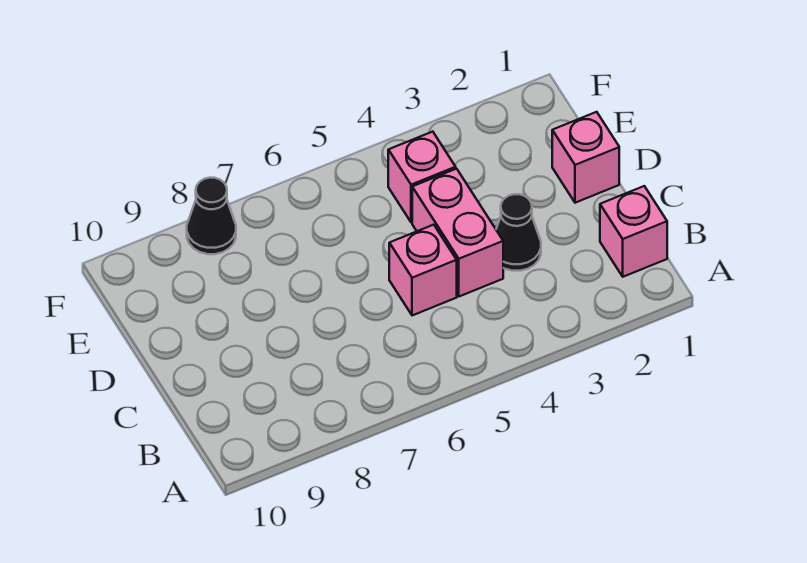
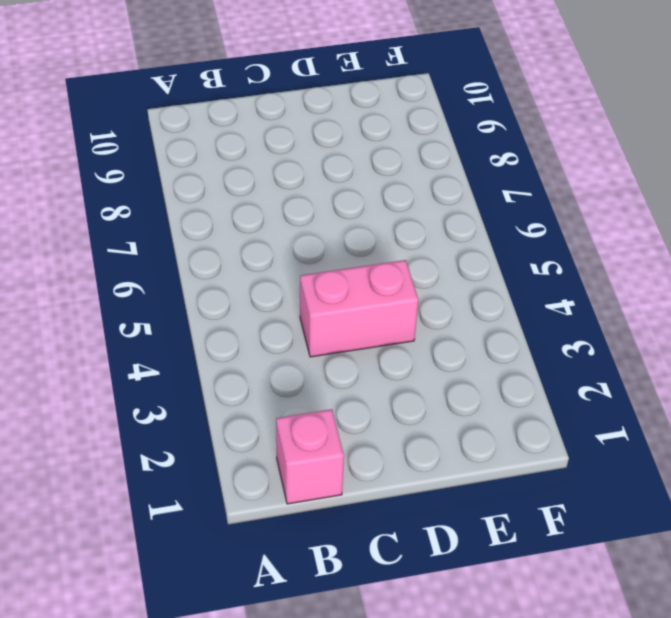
none -> black cone C3 level 1
none -> pink brick C5 level 1

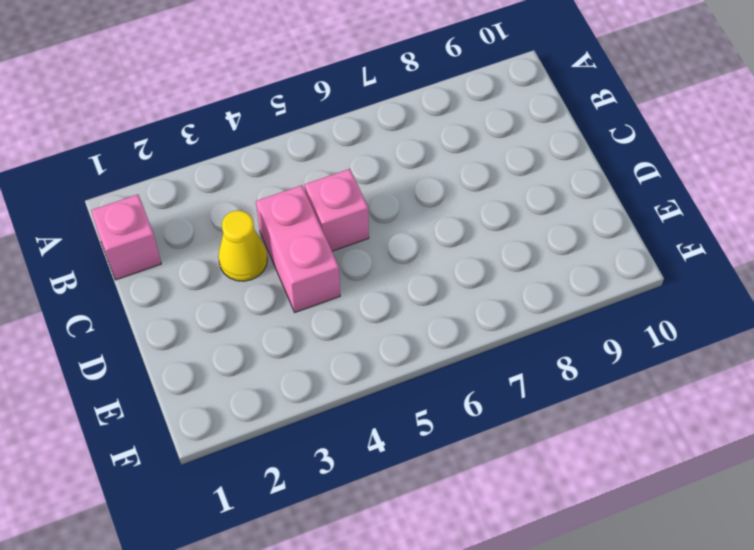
yellow cone C3 level 1 -> black cone C3 level 1
none -> pink brick D1 level 1
none -> pink brick E4 level 1

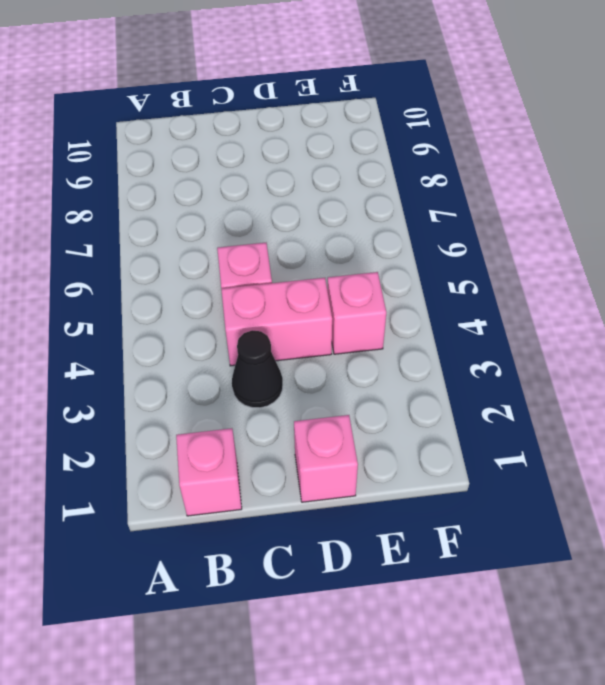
none -> black cone F8 level 1

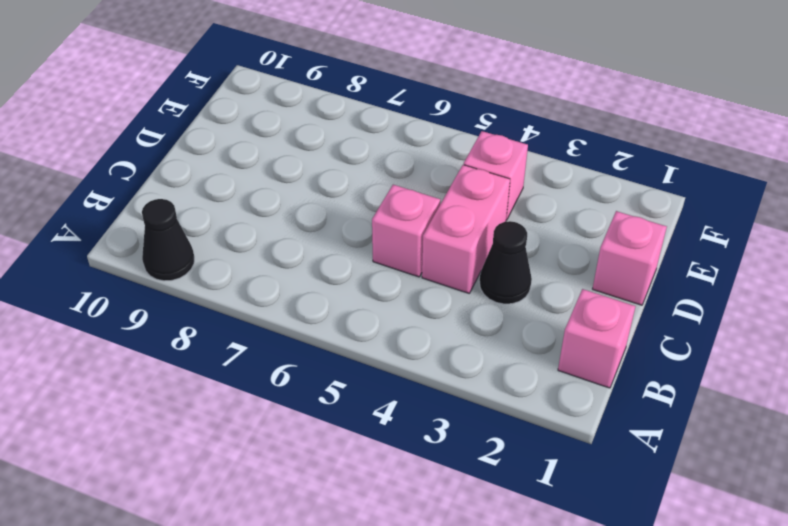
black cone A9 level 1 -> black cone F8 level 1

